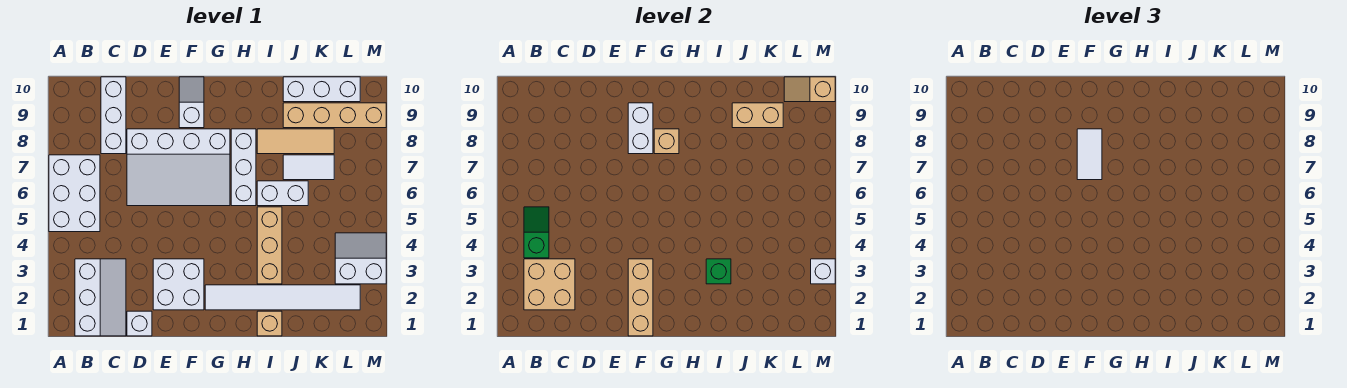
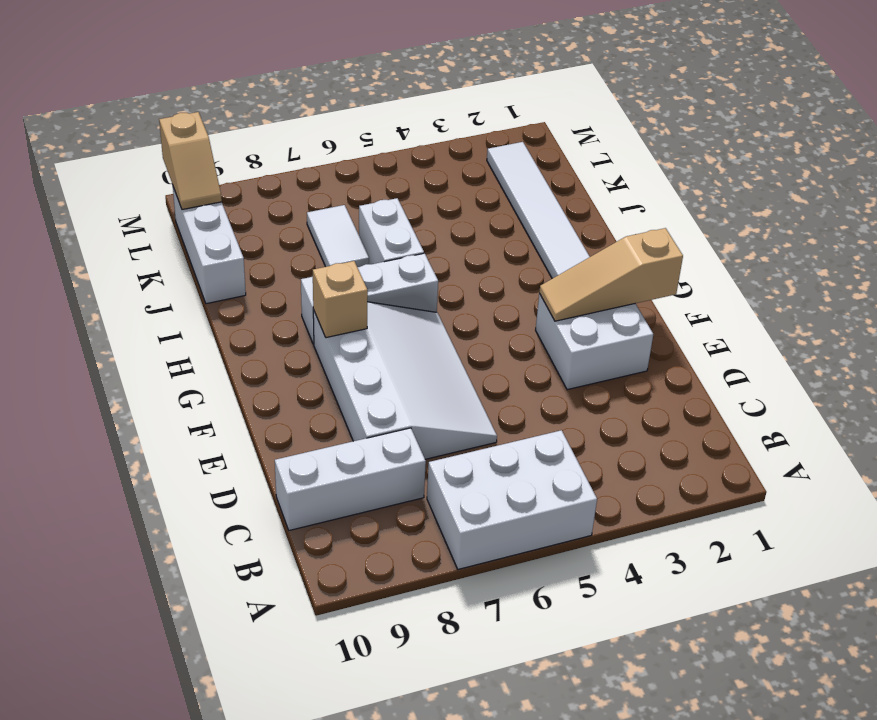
tan slope F1:F3 level 2 top 1 -> tan brick F1:F3 level 2
none -> white slope B1:C3 level 1 top B
none -> white brick D1 level 1
none -> white slope F9:F10 level 1 top 9

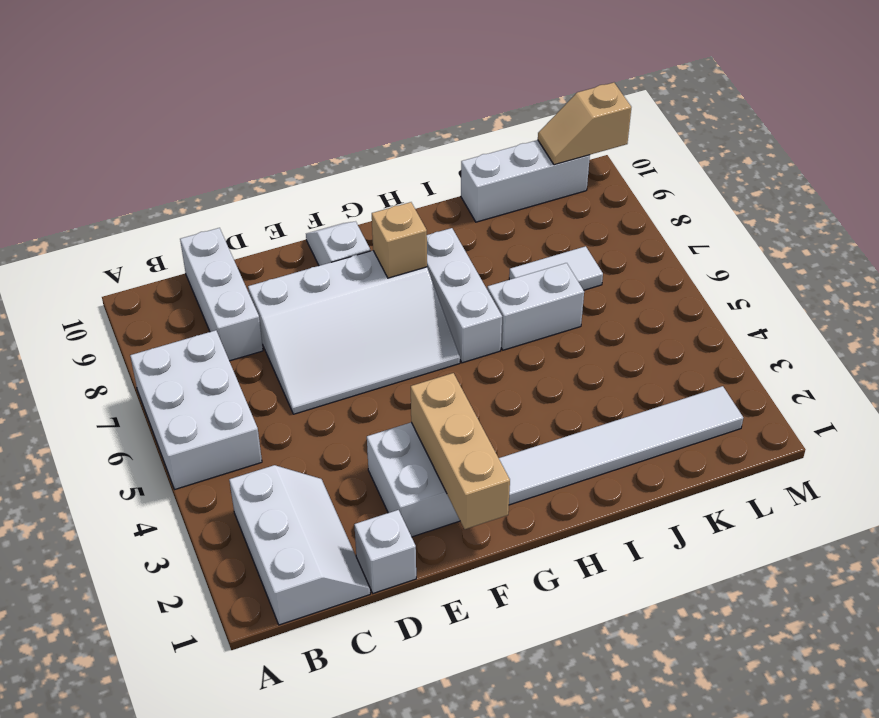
none -> tan brick I1 level 1
none -> tan brick I3:I5 level 1
none -> tan tile I8:K8 level 1

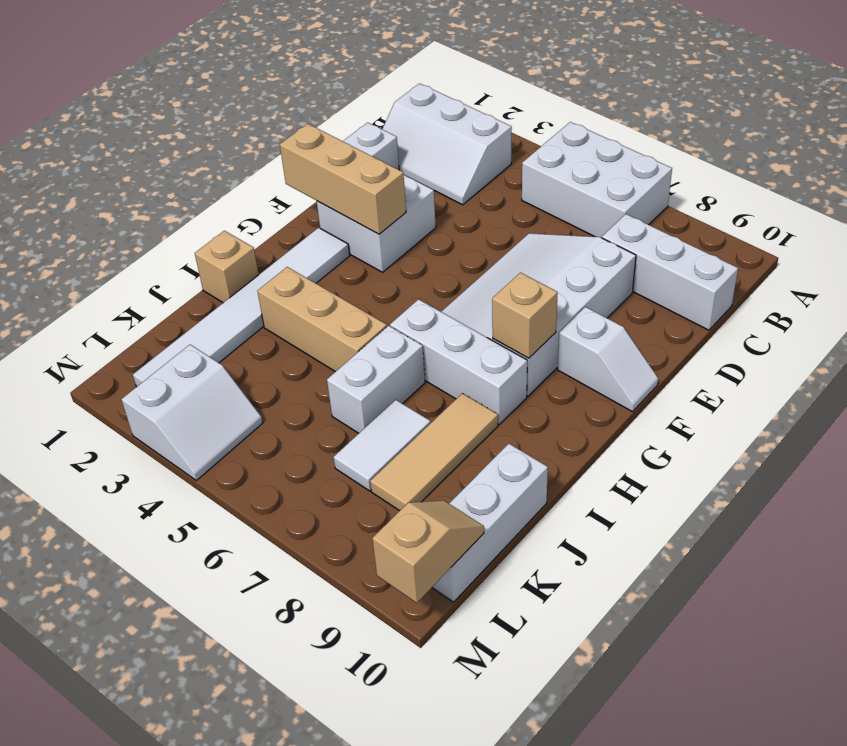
none -> tan brick J9:M9 level 1
none -> tan brick B2:C3 level 2
none -> green slope B4:B5 level 2 top 4

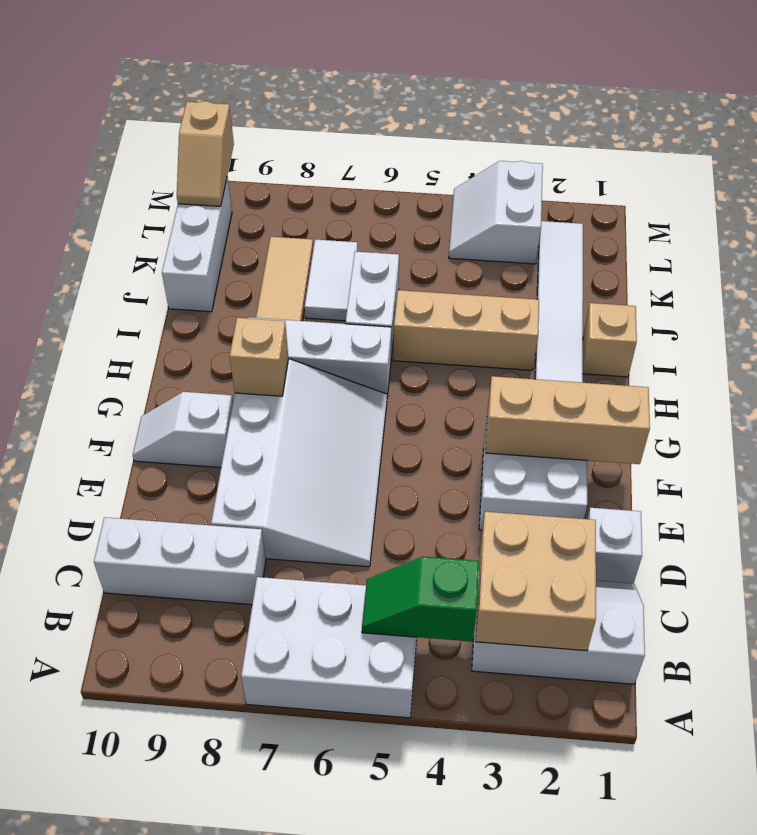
none -> tan brick J9:M9 level 1
none -> white brick F8:F9 level 2
none -> green brick I3 level 2

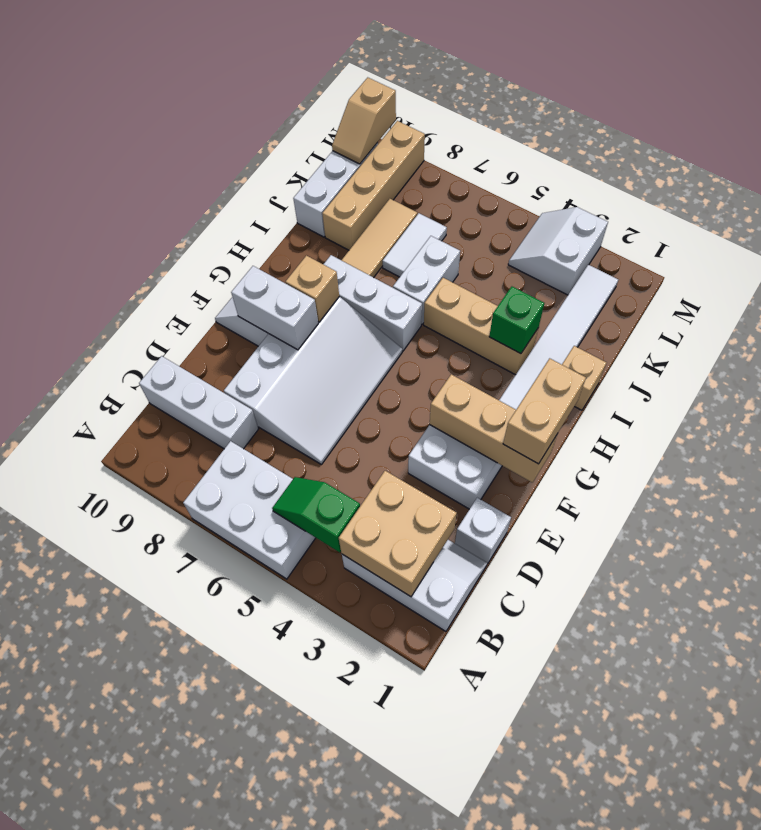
tan brick F1:G1 level 3 -> tan brick J9:K9 level 2
none -> white brick M3 level 2
none -> white tile F7:F8 level 3

